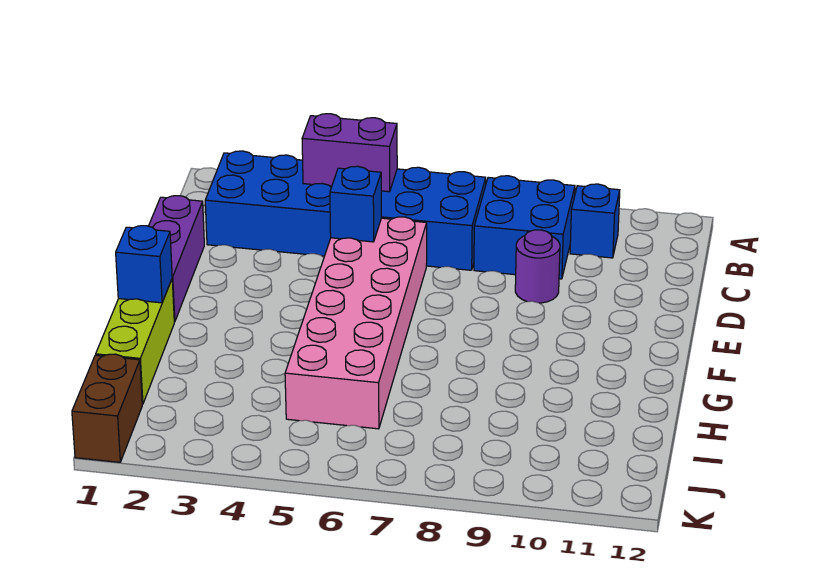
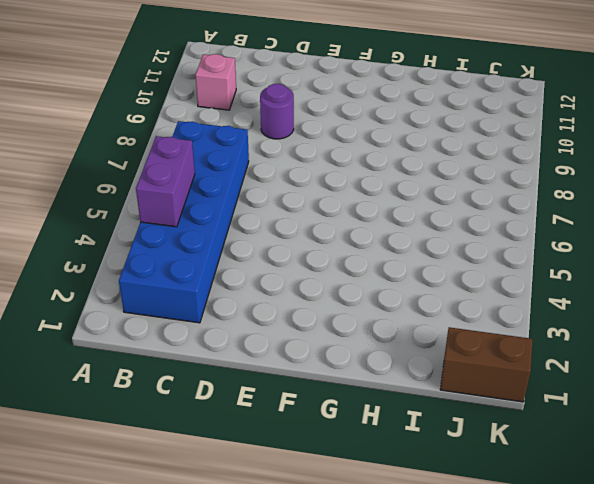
pink brick B10 level 1 -> blue brick B10 level 1
none -> blue brick B8:C9 level 1
none -> purple brick D1:F1 level 1

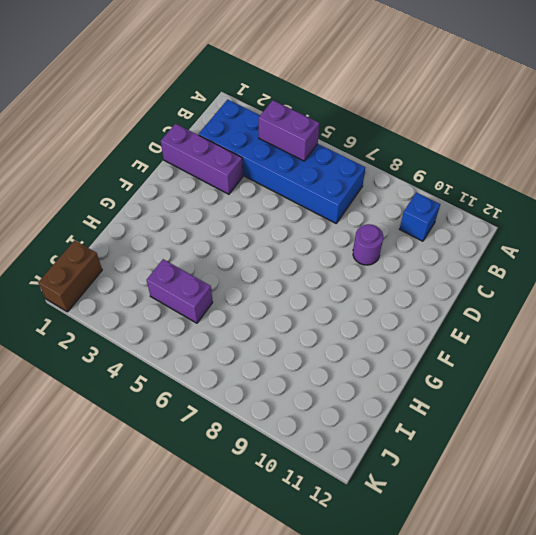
purple brick D1:D3 level 1 -> purple brick D1:F1 level 1
purple brick I4:I5 level 1 -> pink brick D5:I6 level 1
none -> blue brick B8:C9 level 1
none -> lime brick G1:I1 level 1

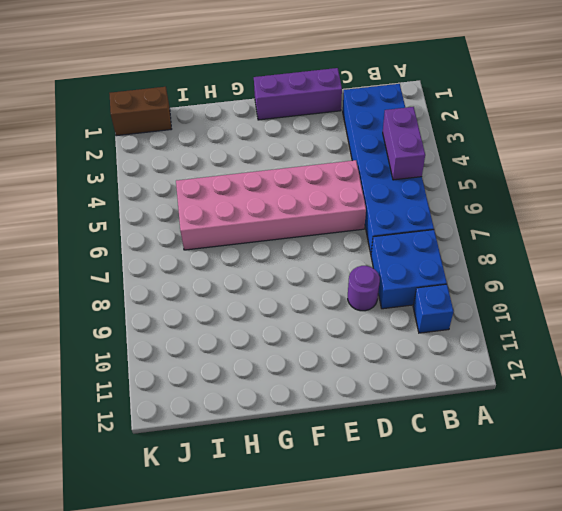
none -> lime brick G1:I1 level 1
none -> blue brick D5 level 2

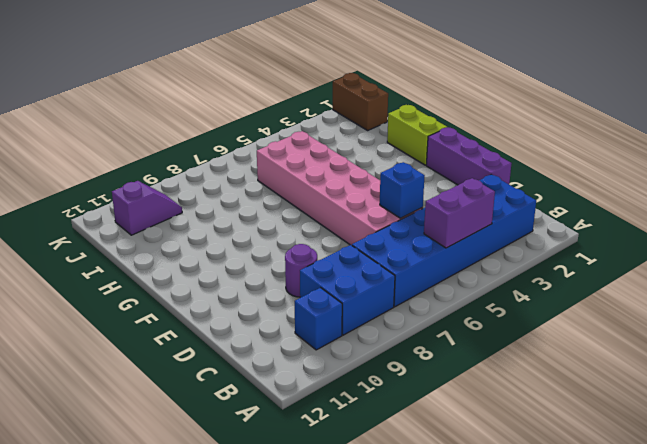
lime brick G1:H1 level 1 -> lime brick G1:I1 level 1
purple slope J10:J11 level 1 top 11 -> none
none -> blue brick G1 level 2

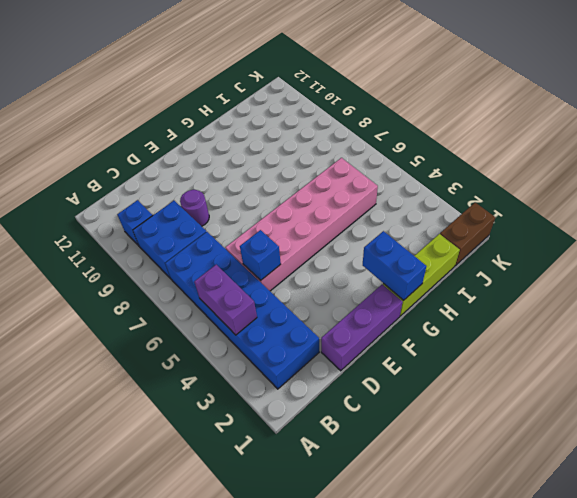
blue brick G1:G2 level 2 -> blue brick G1 level 2

